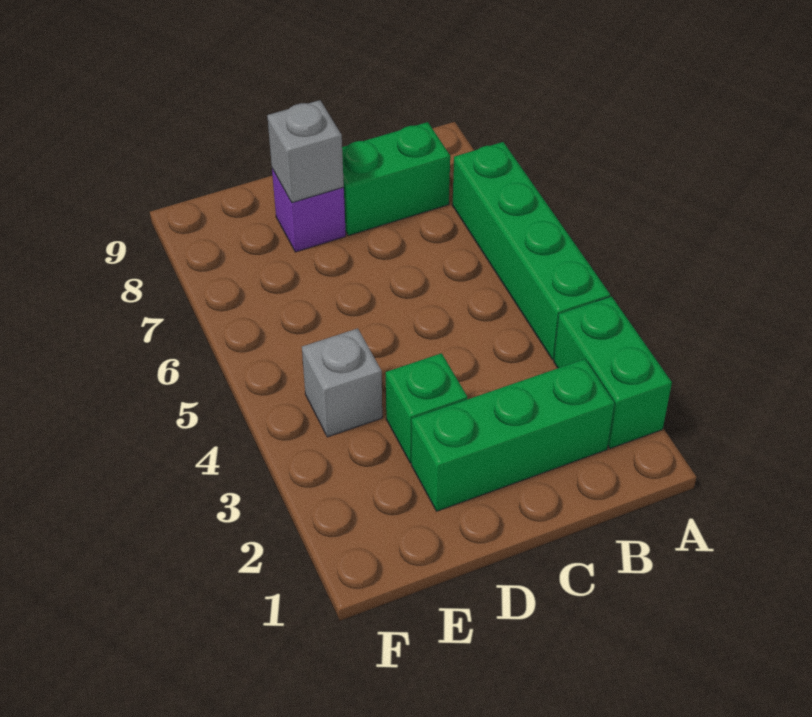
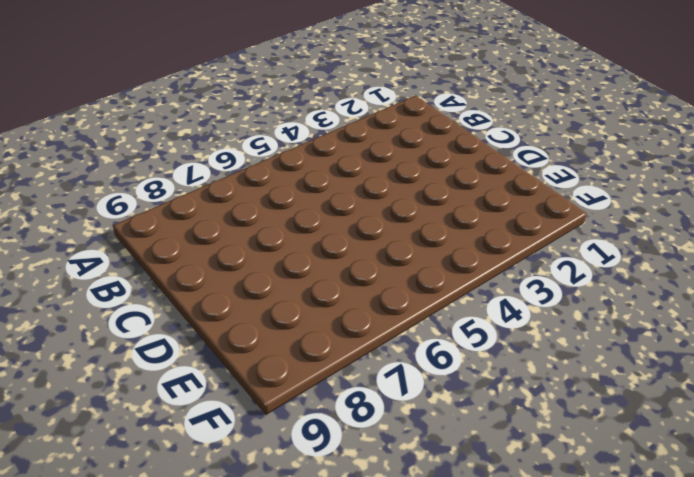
none -> green brick A2:A3 level 1
none -> green brick A4:A7 level 1

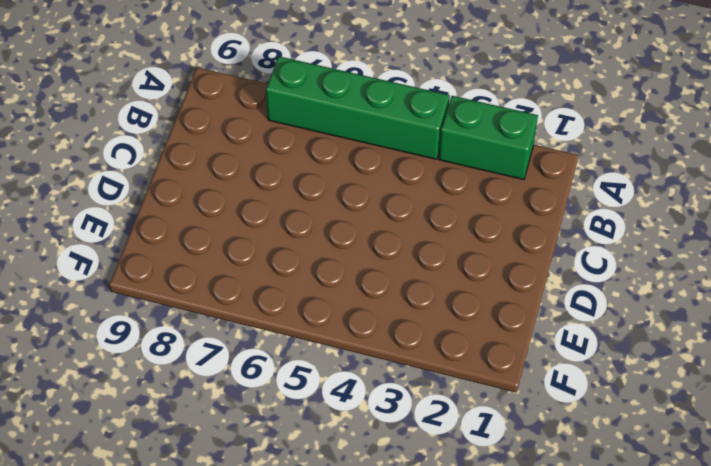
none -> green brick B2:D2 level 1
none -> green brick B8:C8 level 1

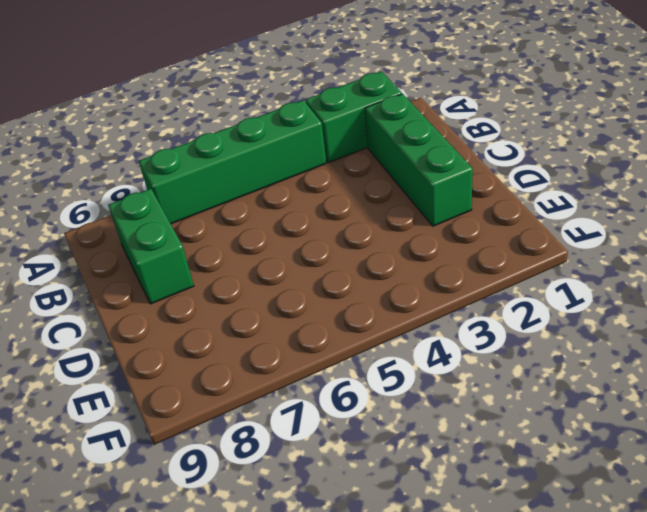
none -> green brick D3 level 1
none -> purple brick D8 level 1

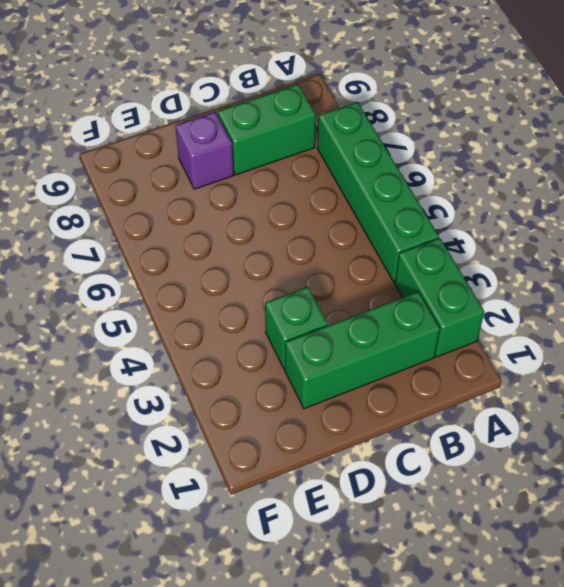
none -> grey brick E4 level 1
none -> grey brick D8 level 2

